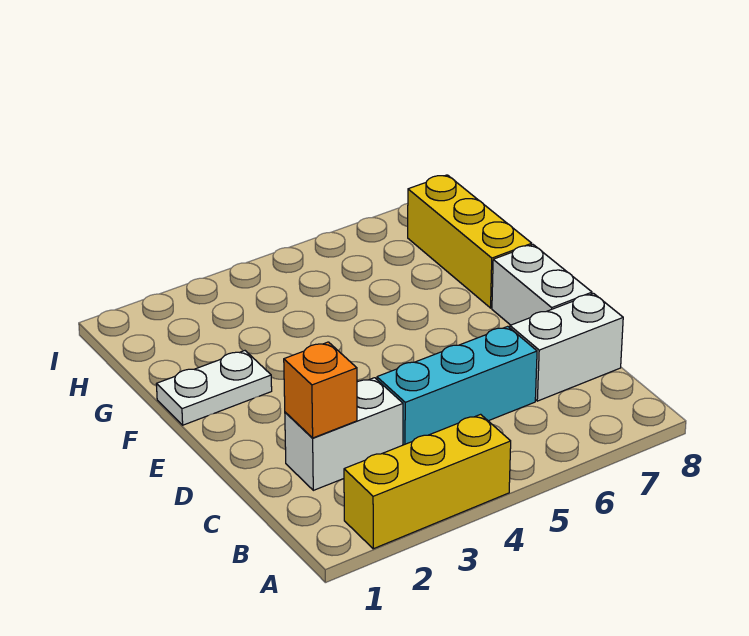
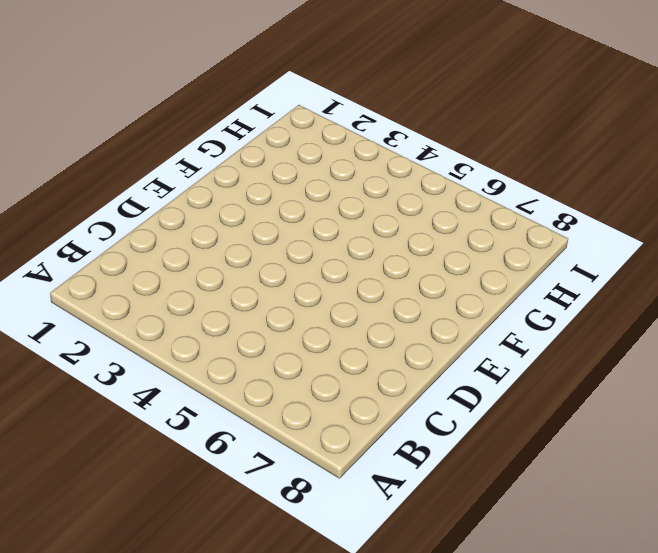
none -> yellow brick A2:A4 level 1
none -> white brick C2:C3 level 1

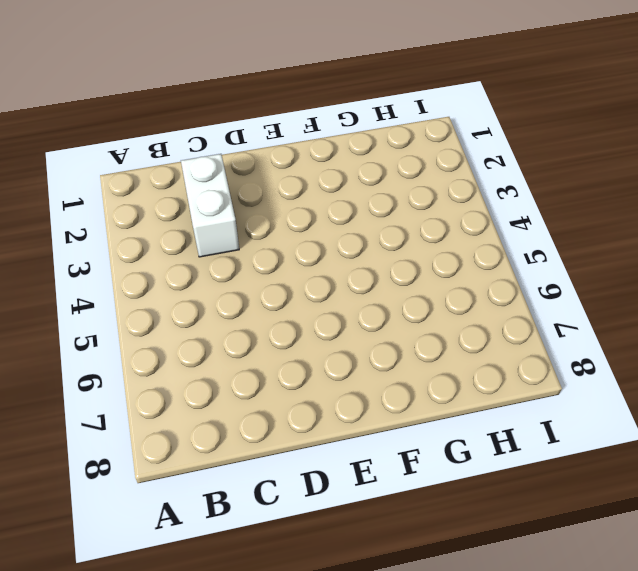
none -> yellow brick A2:A4 level 1
none -> cyan brick C4:C6 level 1

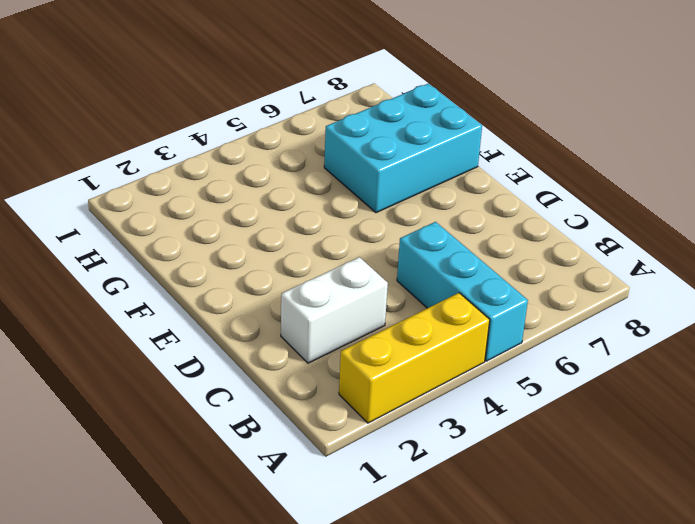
cyan brick A5:C5 level 1 -> cyan brick C4:C6 level 1
cyan brick F6:G8 level 1 -> yellow brick F8:H8 level 1
none -> white brick C7:C8 level 1
none -> white brick D8:E8 level 1

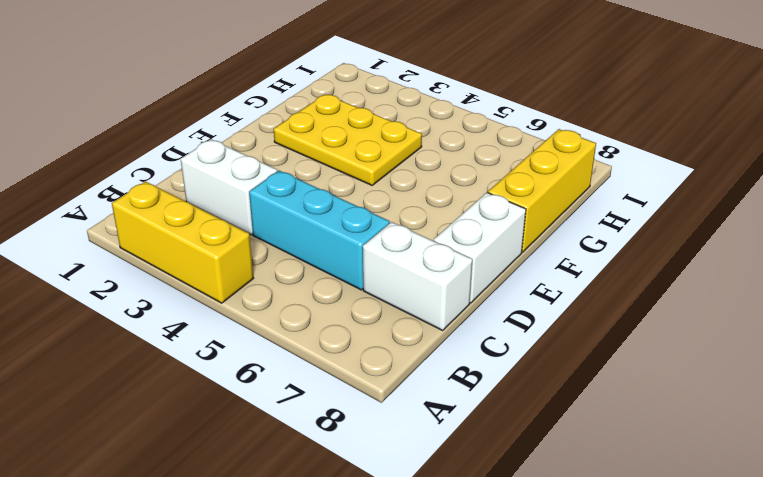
yellow plate F2:G4 level 1 -> white plate F1:F2 level 1
none -> orange brick C2 level 2

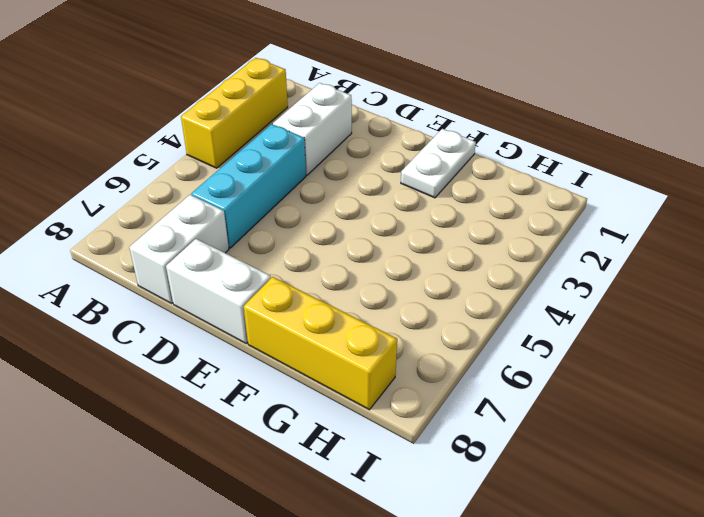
none -> orange brick C2 level 2

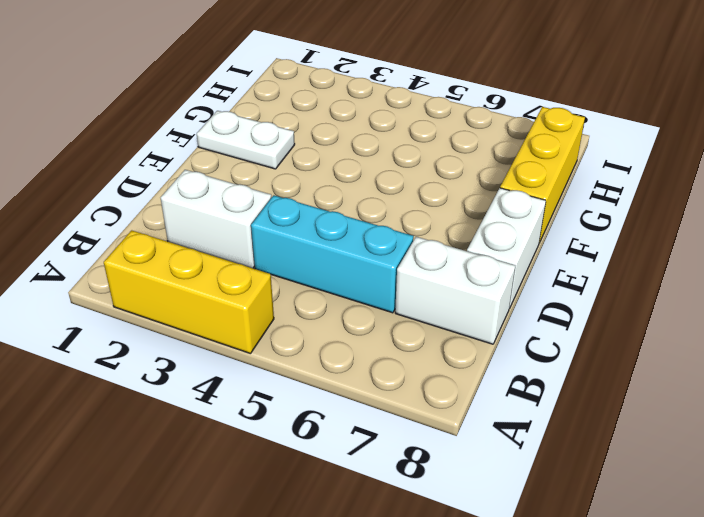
none -> orange brick C2 level 2

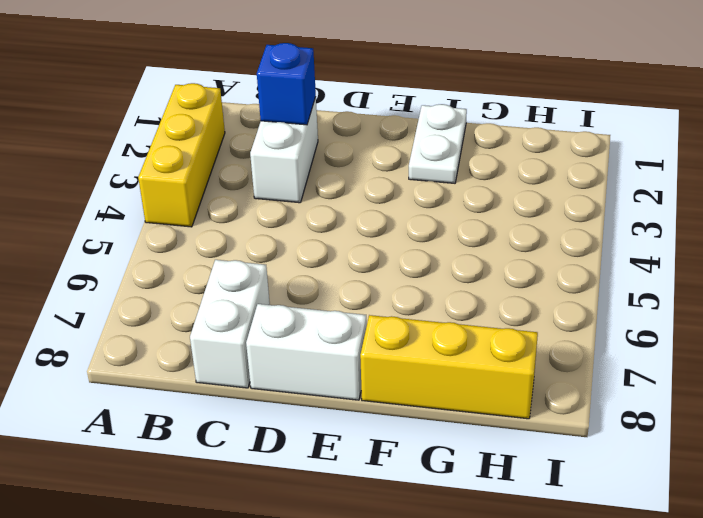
blue brick C2 level 2 -> orange brick C2 level 2
none -> cyan brick C4:C6 level 1

